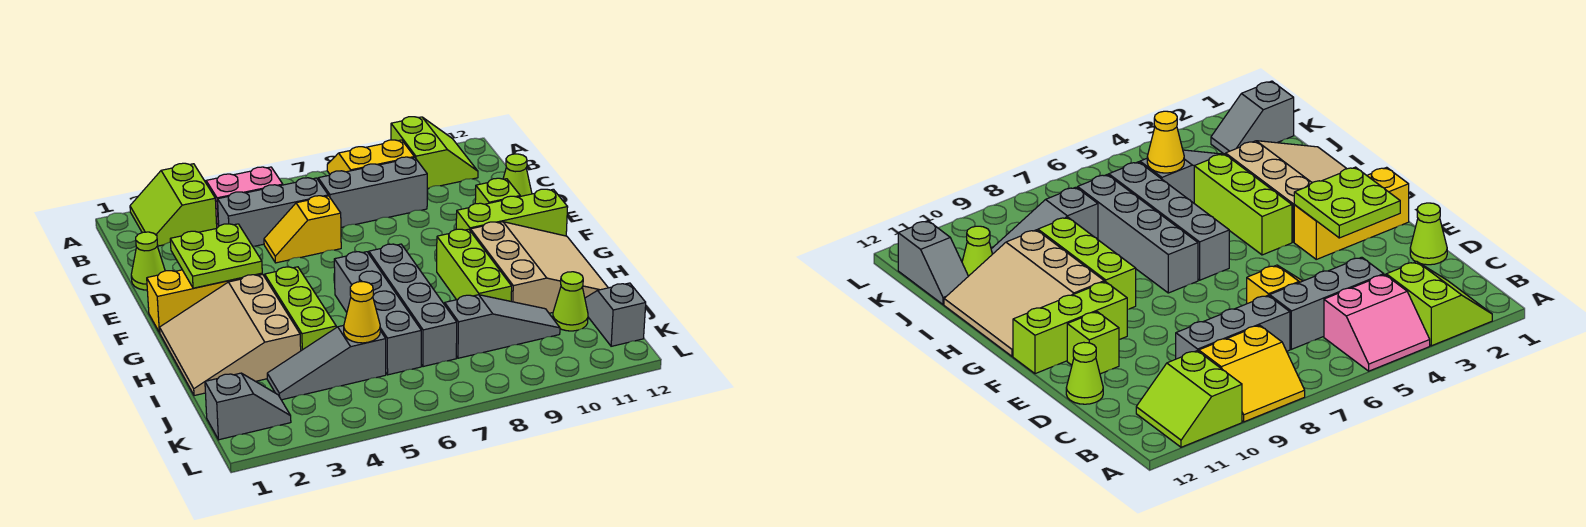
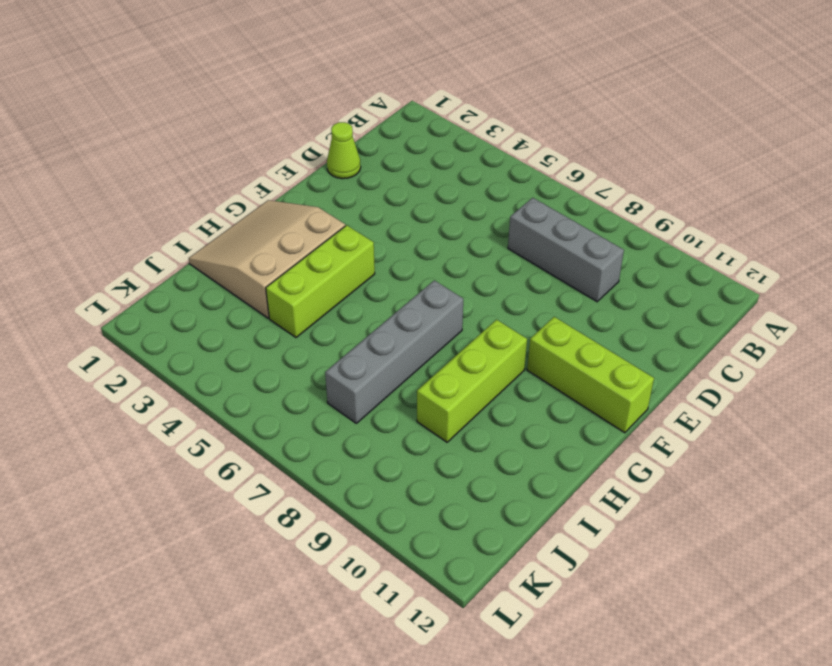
none -> lime slope A2:B3 level 1 top 3
none -> pink slope A4:B5 level 1 top B
none -> yellow slope A8:B9 level 1 top B

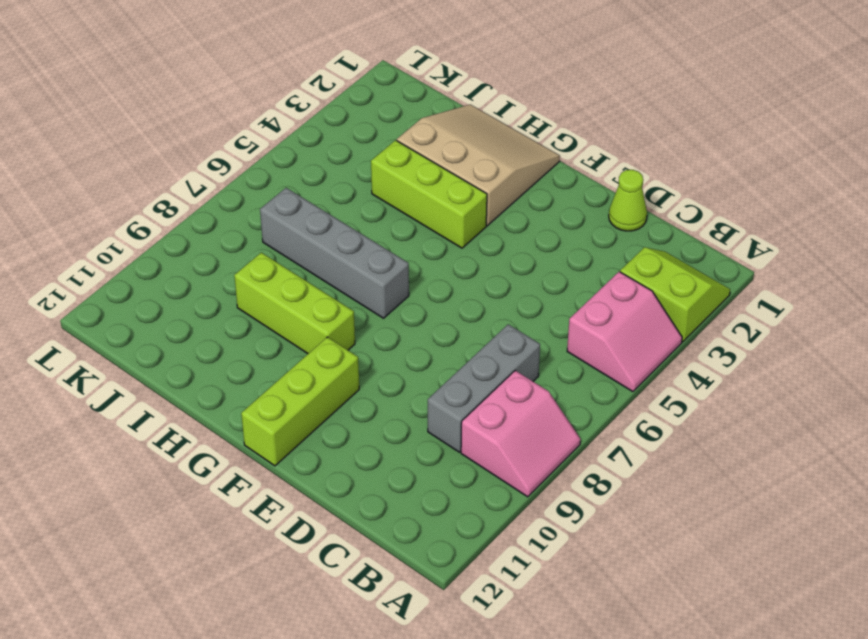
pink slope A8:B9 level 1 top B -> yellow slope A8:B9 level 1 top B
none -> lime slope A10:B11 level 1 top 10
none -> grey brick C4:C6 level 1
none -> yellow slope D5:D6 level 1 top 6

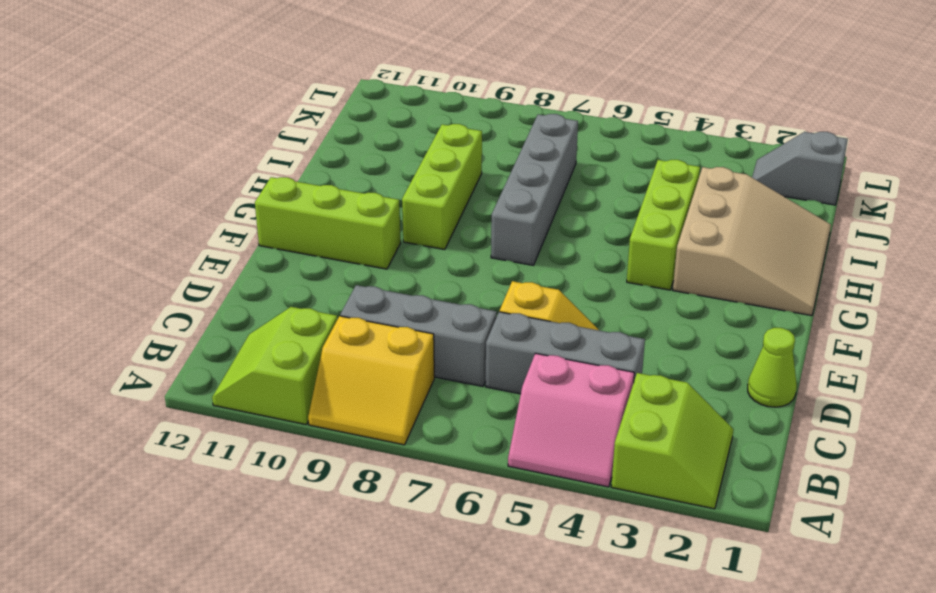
none -> lime cone D12 level 1
none -> lime brick E11 level 1
none -> yellow brick F1:F3 level 1

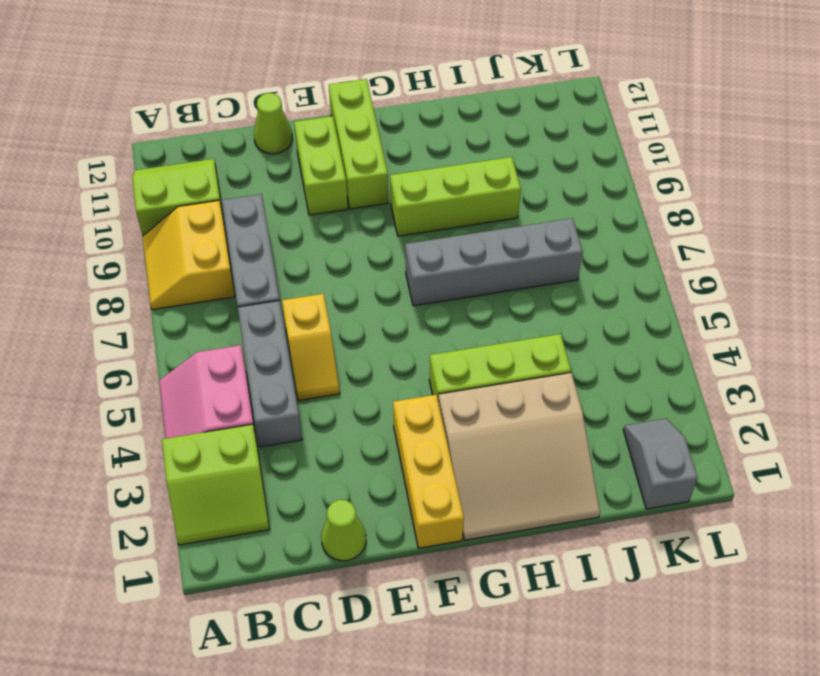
lime brick E10:E11 level 1 -> lime brick E11 level 1
none -> grey brick G6:J6 level 1
none -> tan slope G10:I12 level 1 top 10
none -> grey slope J3:J5 level 1 top 5

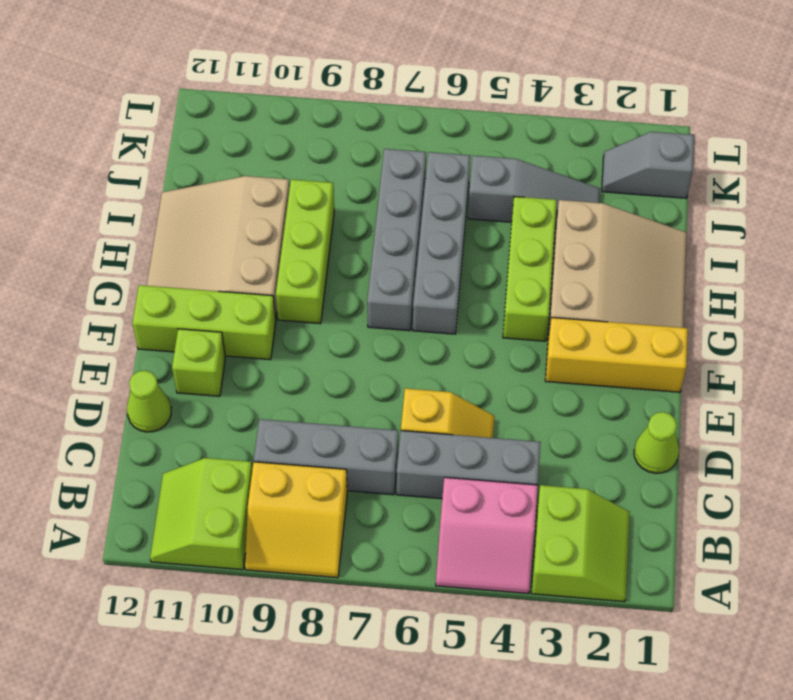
none -> grey slope J8:J10 level 1 top 8
none -> lime cone J11 level 1
none -> grey slope J12:K12 level 1 top K

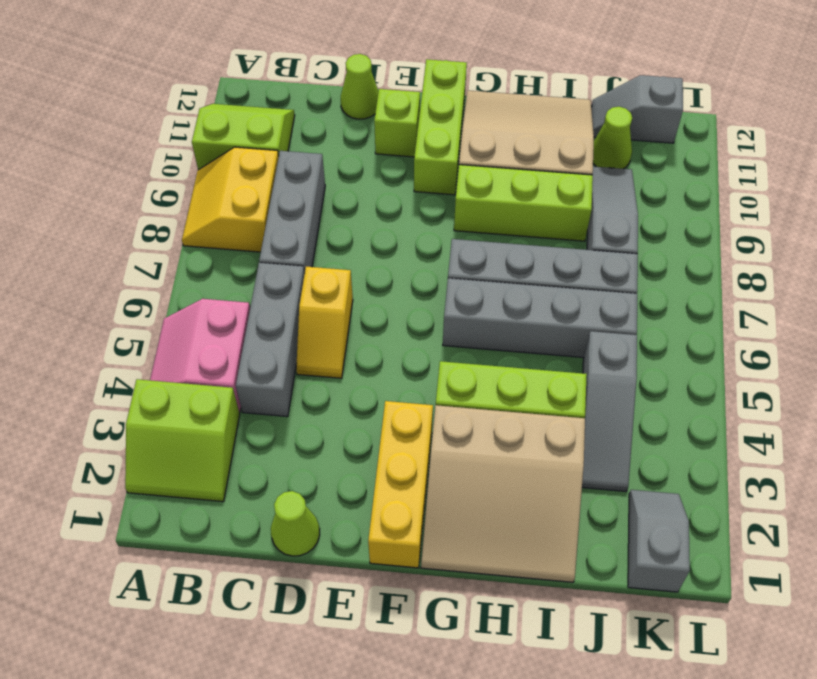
none -> lime plate E2:F3 level 2
none -> yellow cone J5 level 2

